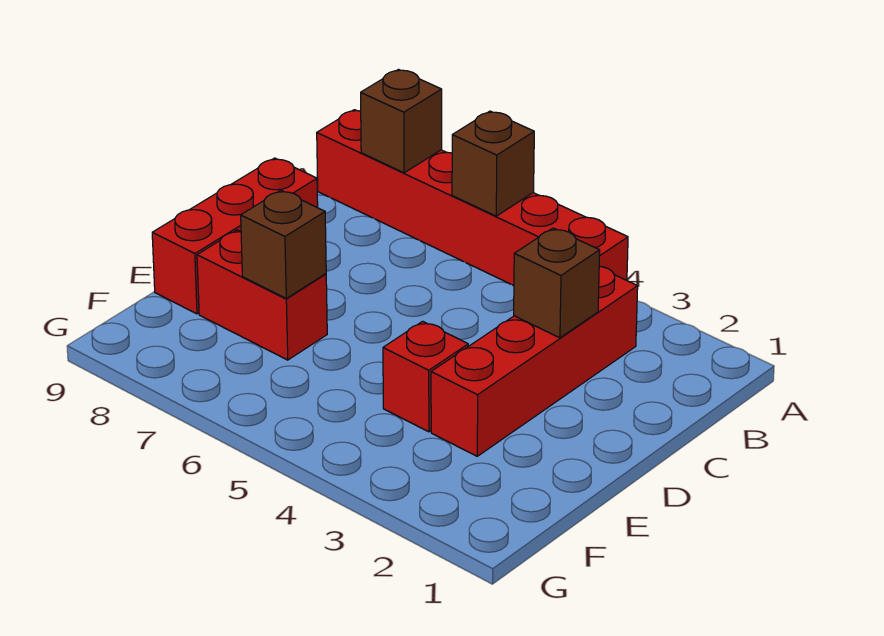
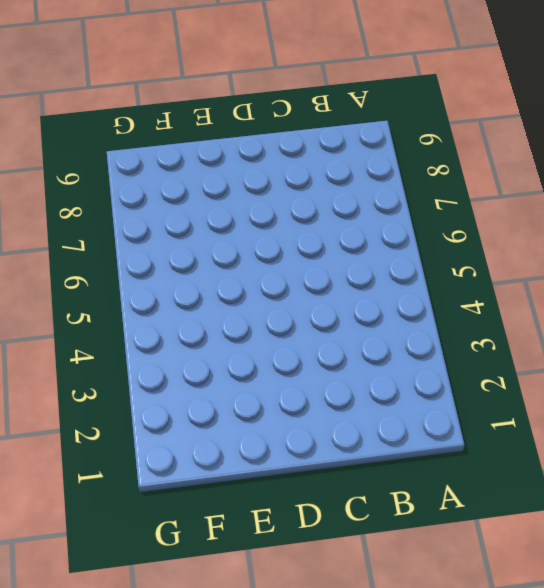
none -> red brick A4:A9 level 1
none -> red brick B3:E3 level 1

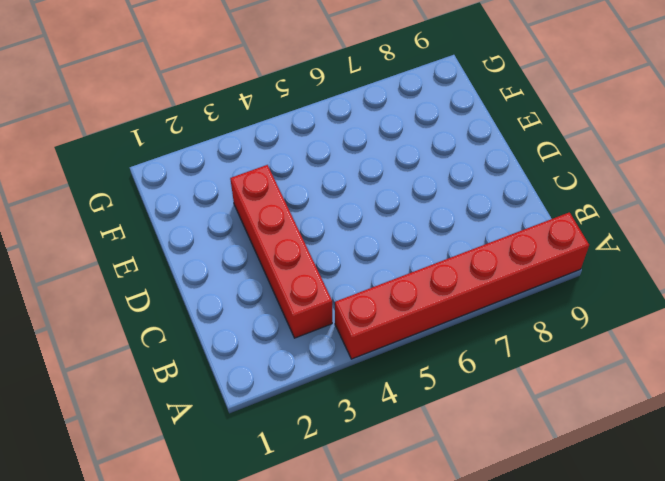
none -> red brick C9:E9 level 1
none -> red brick E4 level 1

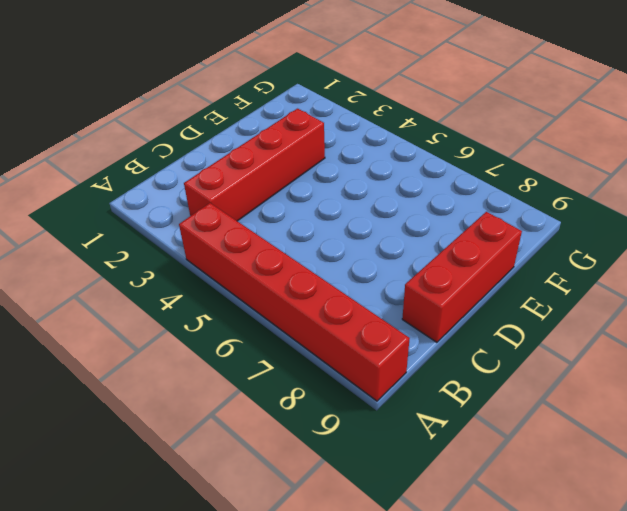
none -> red brick E4 level 1
none -> red brick E7:E8 level 1

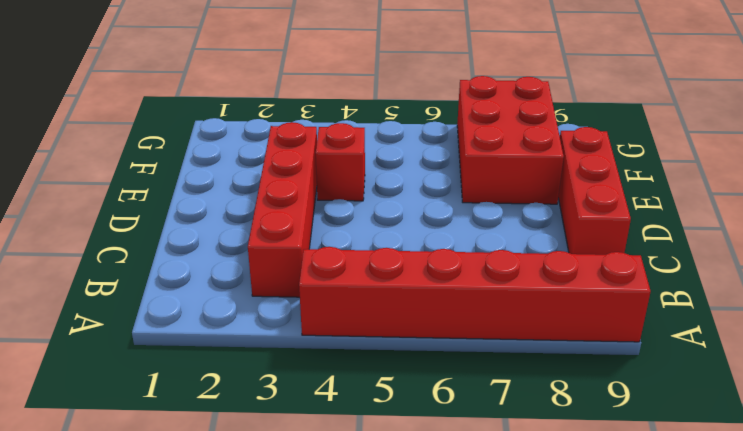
red brick E7:G8 level 1 -> red brick E7:E8 level 1
none -> brown brick A6 level 2
none -> brown brick A8 level 2

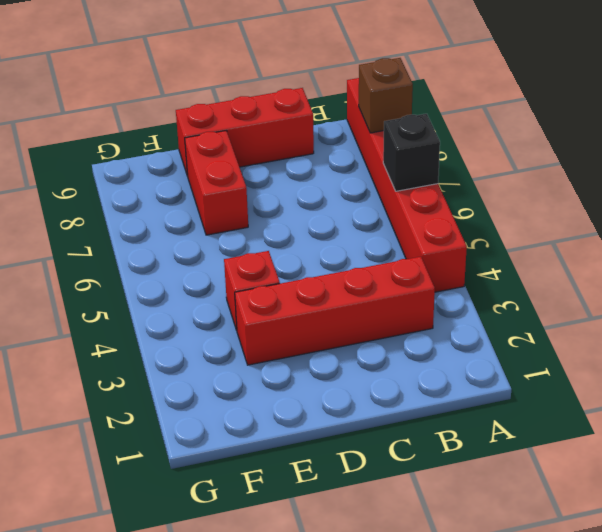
black brick A6 level 2 -> brown brick A6 level 2
none -> brown brick C3 level 2
none -> brown brick E7 level 2

